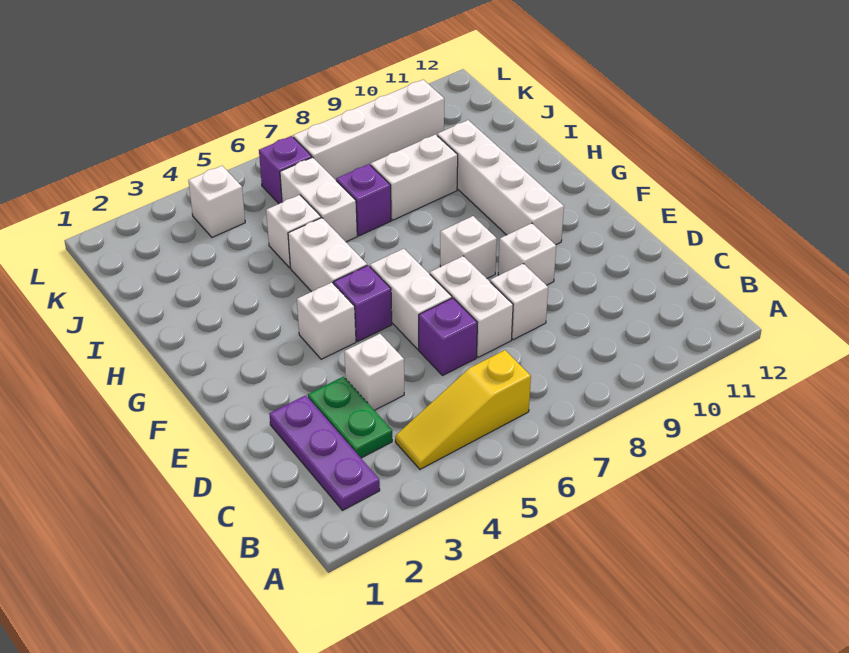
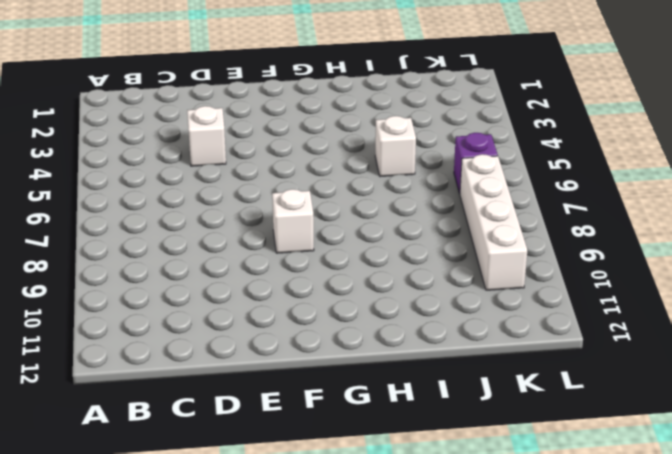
none -> purple plate B2:D2 level 1
none -> yellow slope B4:B6 level 1 top 6
none -> green plate C3:D3 level 1

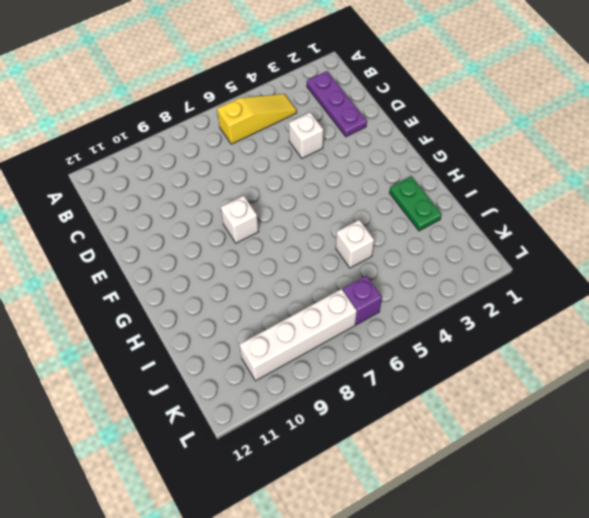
green plate H2:I2 level 1 -> green plate C3:D3 level 1
none -> purple brick D6 level 1
none -> white brick D7:E7 level 1
none -> white brick D8 level 1

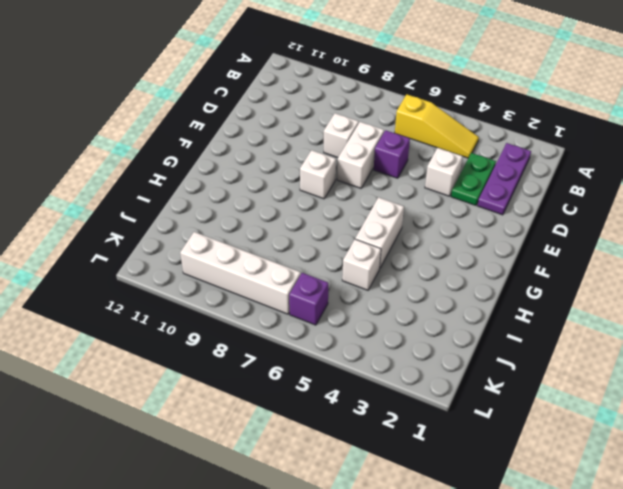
none -> white brick E6:F6 level 1
none -> white brick E9 level 1
none -> white brick F4 level 1

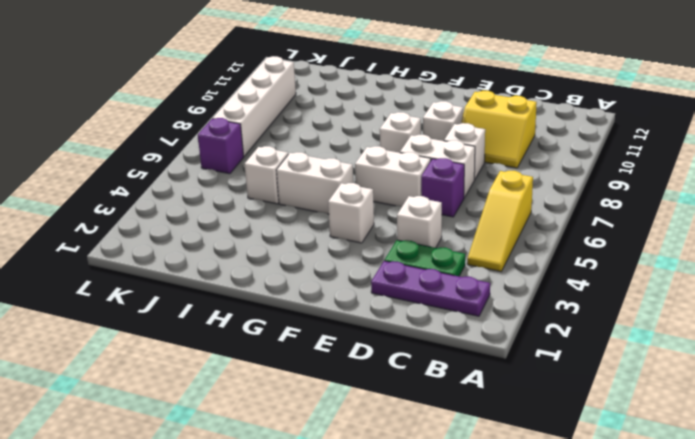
yellow slope C9:D10 level 1 top 10 -> none
none -> purple brick F5 level 1
none -> white brick F10:I10 level 1
none -> white brick I6:J6 level 1

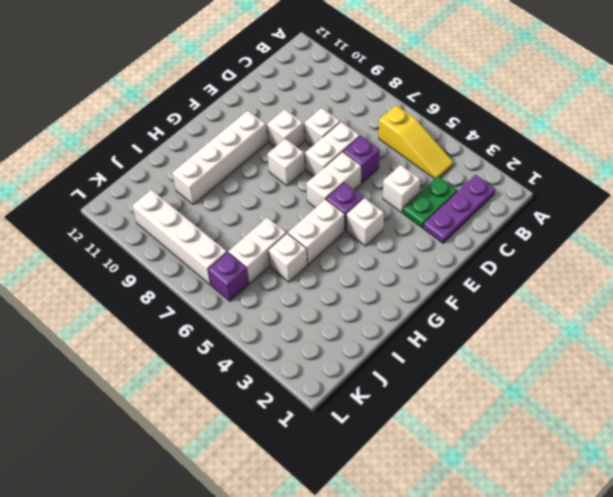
none -> purple brick I7 level 1
none -> white brick I8:I9 level 1
none -> white brick K4 level 1

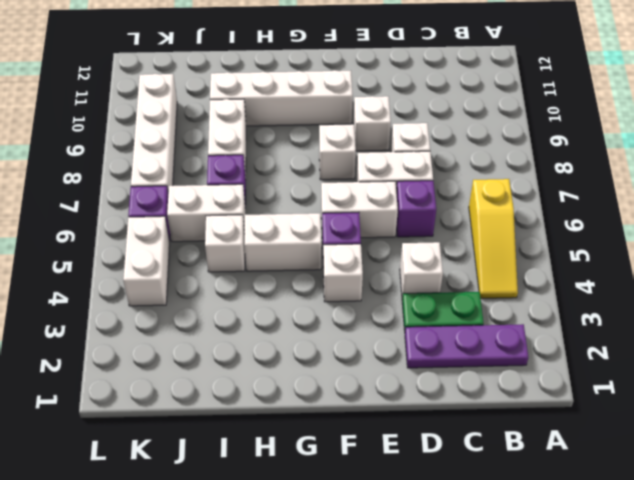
white brick K4:K5 level 1 -> white brick K4 level 1

